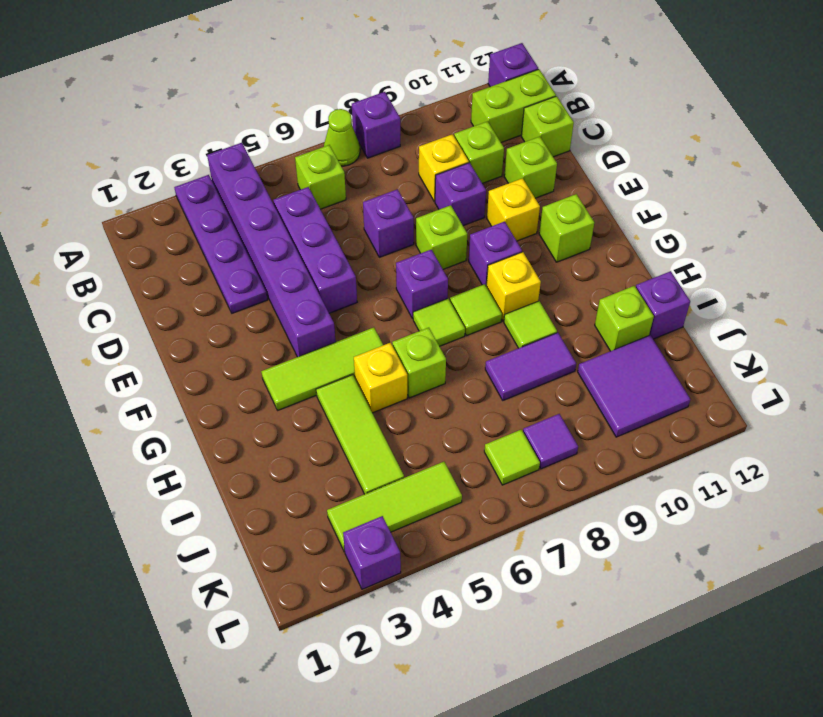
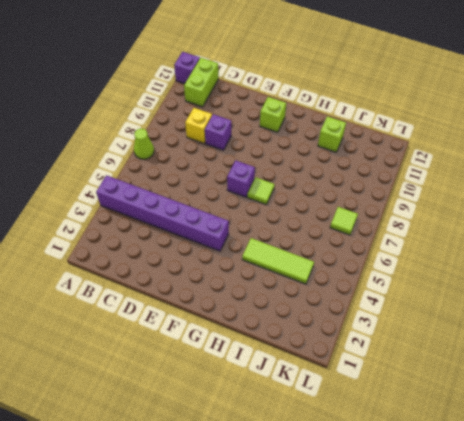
none -> purple plate A3:D3 level 1
none -> purple brick A8 level 1
none -> lime brick B6 level 1
none -> purple brick C5:E5 level 1

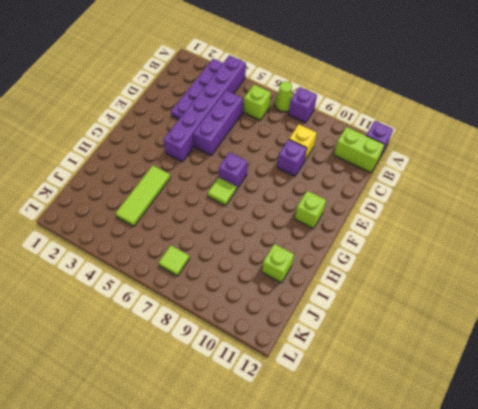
none -> lime brick C10 level 1
none -> lime brick C12 level 1
none -> purple brick D7 level 1
none -> lime brick D11 level 1

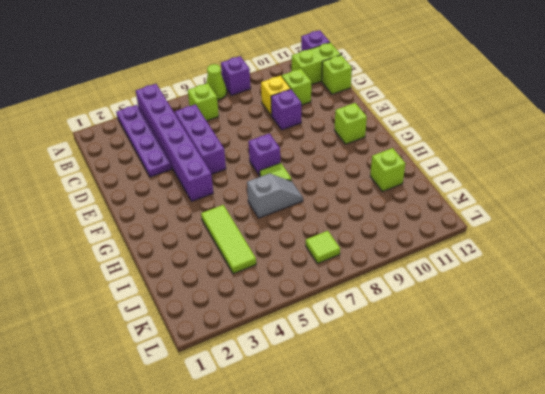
grey slope H6:H7 level 1 top 6 -> lime brick H6 level 1
none -> purple brick D7 level 1
none -> lime brick D11 level 1
none -> lime brick E8 level 1
none -> yellow brick E10 level 1

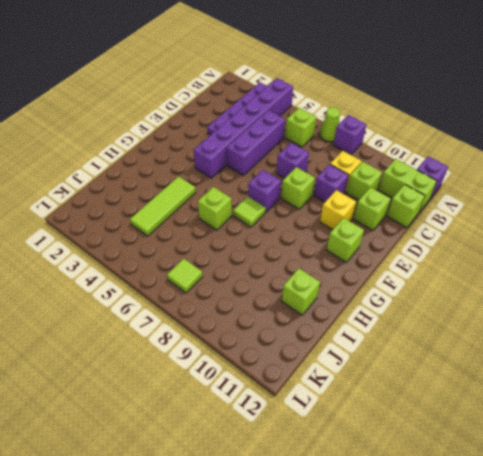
none -> purple brick F9 level 1
none -> lime tile G3:G5 level 1
none -> lime tile G8 level 1
none -> yellow brick G9 level 1

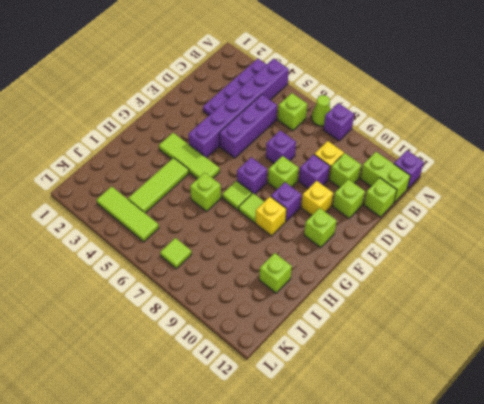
none -> yellow brick H5 level 1
none -> lime tile H9 level 1
none -> purple tile I8:I9 level 1
none -> purple brick I12 level 1

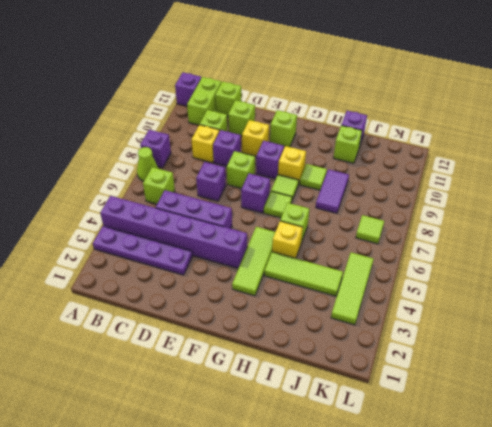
none -> purple tile J10:K11 level 1
none -> purple tile K8 level 1
none -> purple brick L3 level 1

